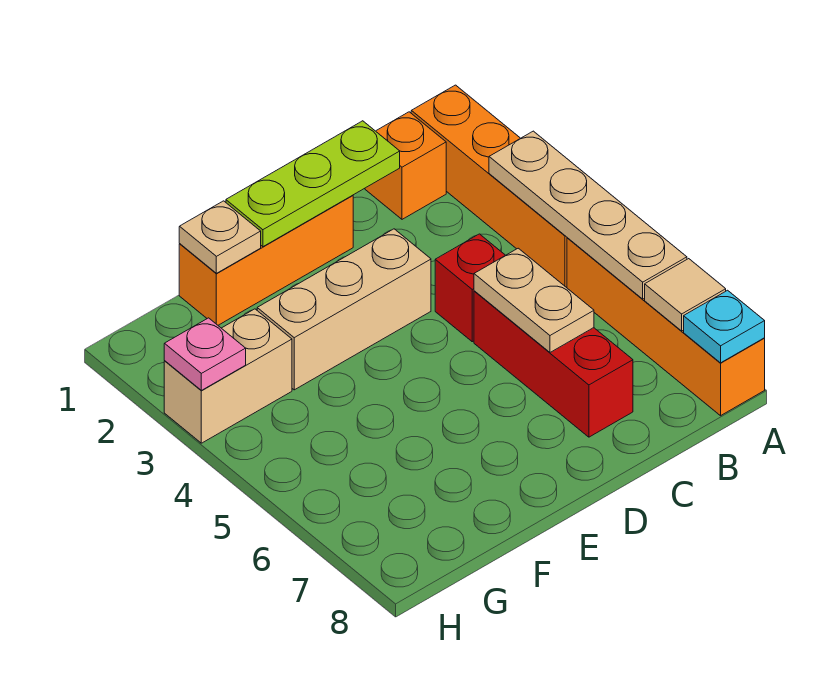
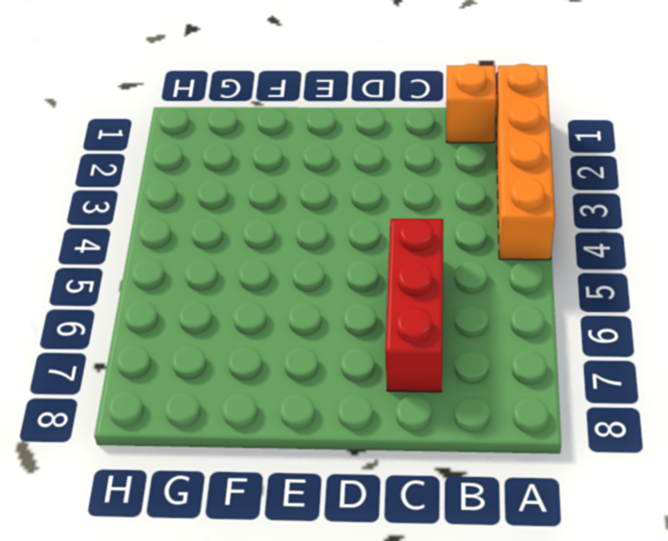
none -> orange brick A5:A8 level 1
none -> red brick C4 level 1
none -> orange brick D1:F1 level 1

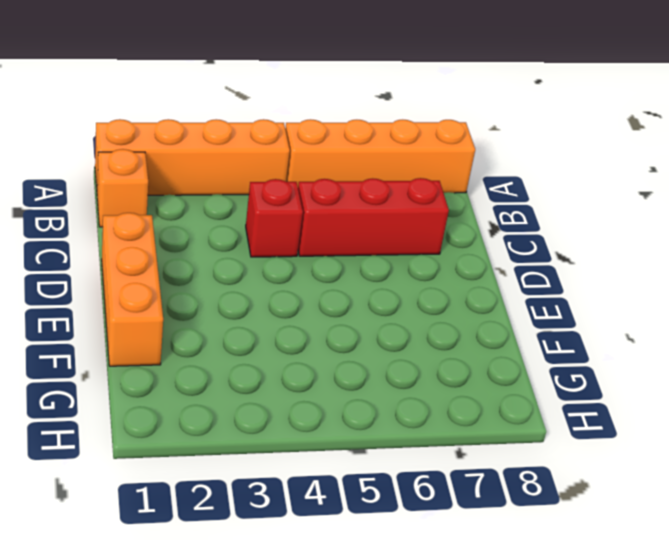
none -> tan brick D3:F3 level 1
none -> tan brick G3:H3 level 1
none -> tan plate A3:A6 level 2

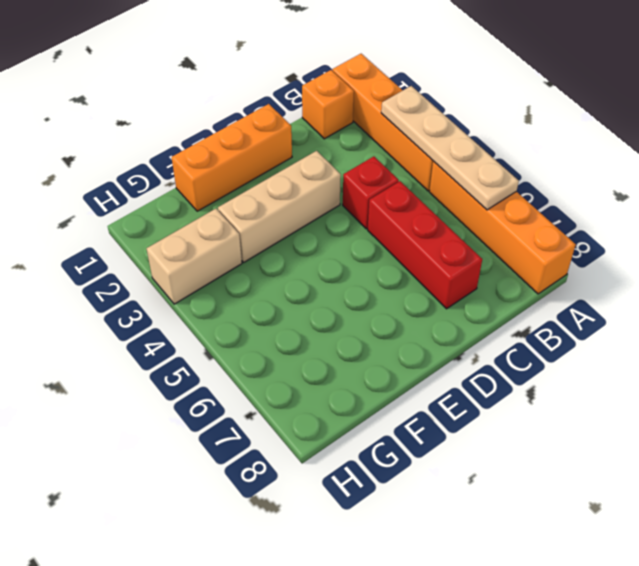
none -> tan tile A7 level 2
none -> cyan plate A8 level 2
none -> lime plate C1:E1 level 2

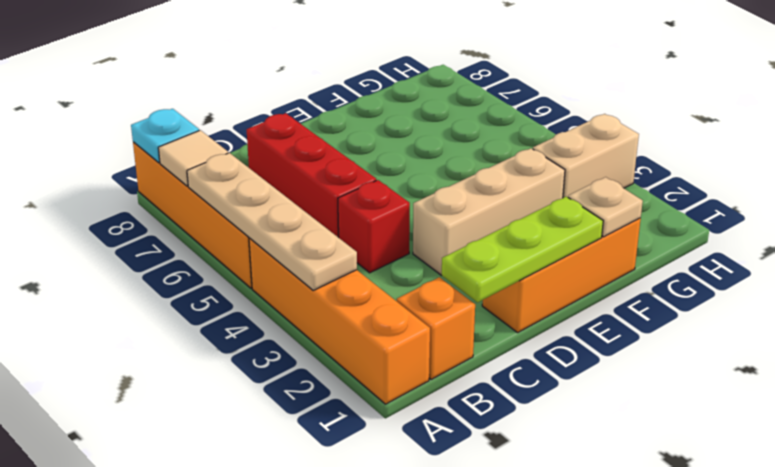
none -> tan plate C5:C6 level 2
none -> pink plate H3 level 2

